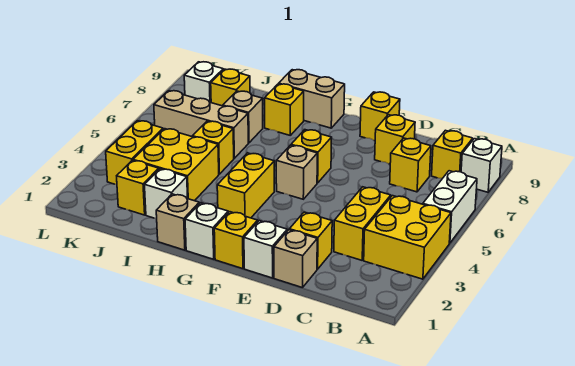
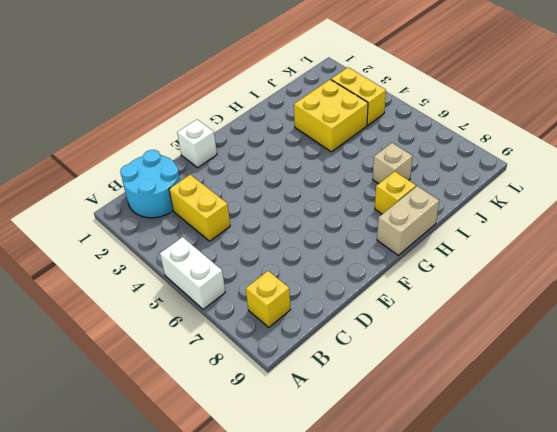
cyan round brick B1:C2 level 1 -> none
none -> yellow brick A3:B4 level 1
none -> white brick A8 level 1
none -> yellow brick C7 level 1

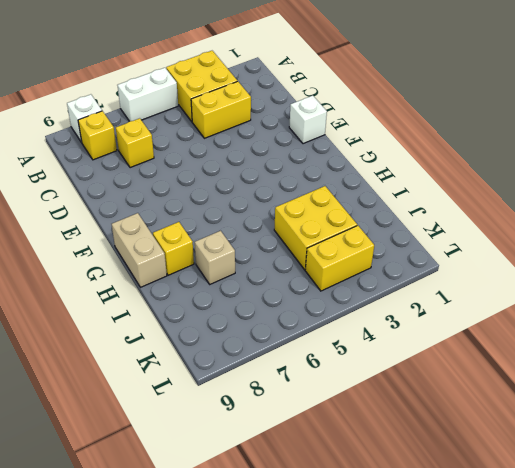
none -> tan brick D1 level 1
none -> yellow brick D2 level 1
none -> yellow brick D8 level 1

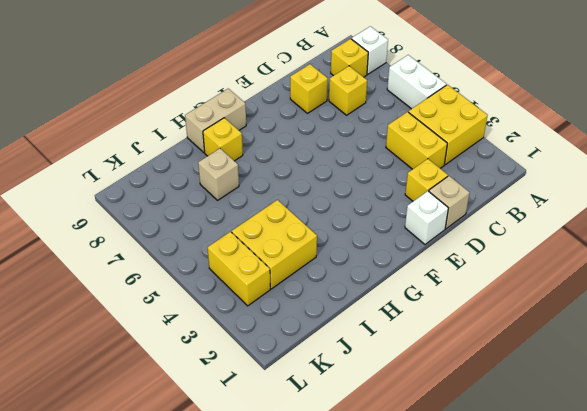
none -> yellow brick E9 level 1
none -> yellow brick F1 level 1
none -> tan brick F5 level 1

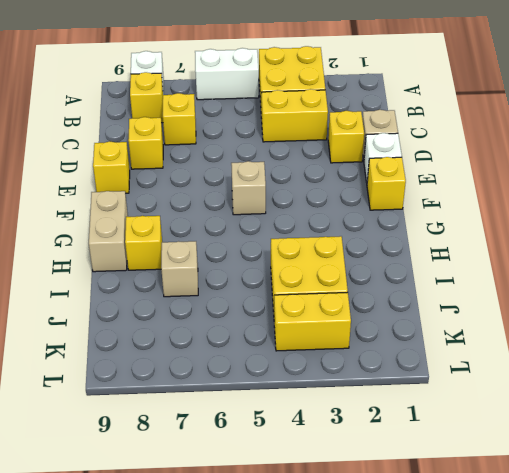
none -> yellow brick F6 level 1
none -> white brick G1 level 1
none -> yellow brick G3:G4 level 1

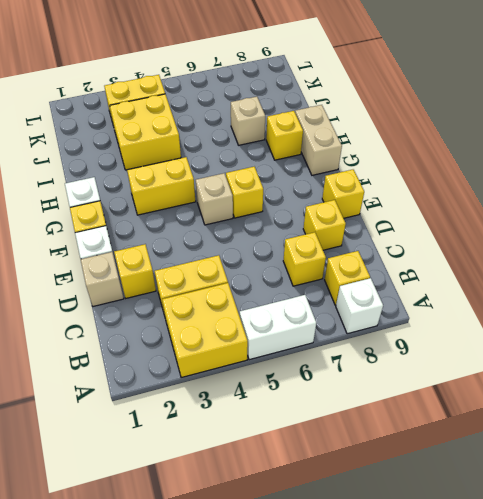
none -> tan brick H1 level 1
none -> white brick I2 level 1
none -> yellow brick I5 level 1

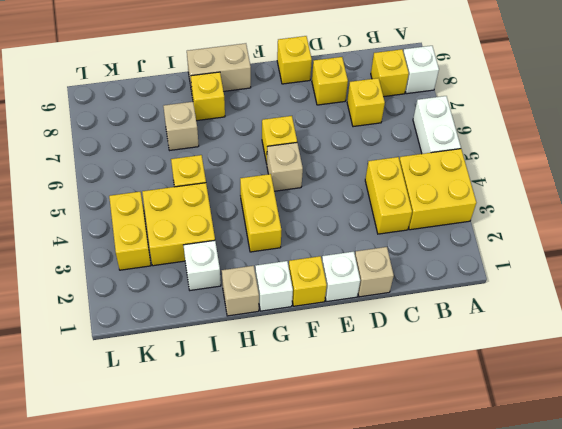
none -> yellow brick D2 level 1
none -> tan brick I6:K6 level 1
none -> yellow brick J2 level 1

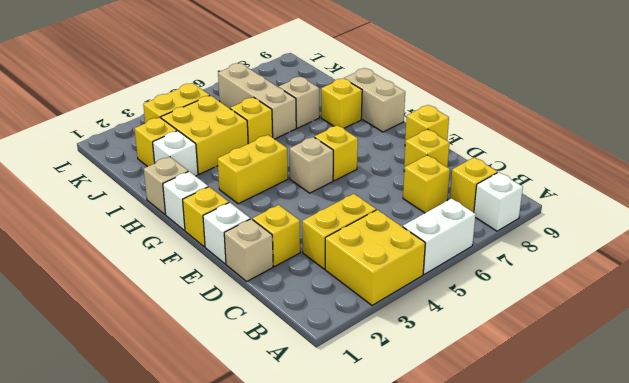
none -> yellow brick J8 level 1
none -> white brick K8 level 1

